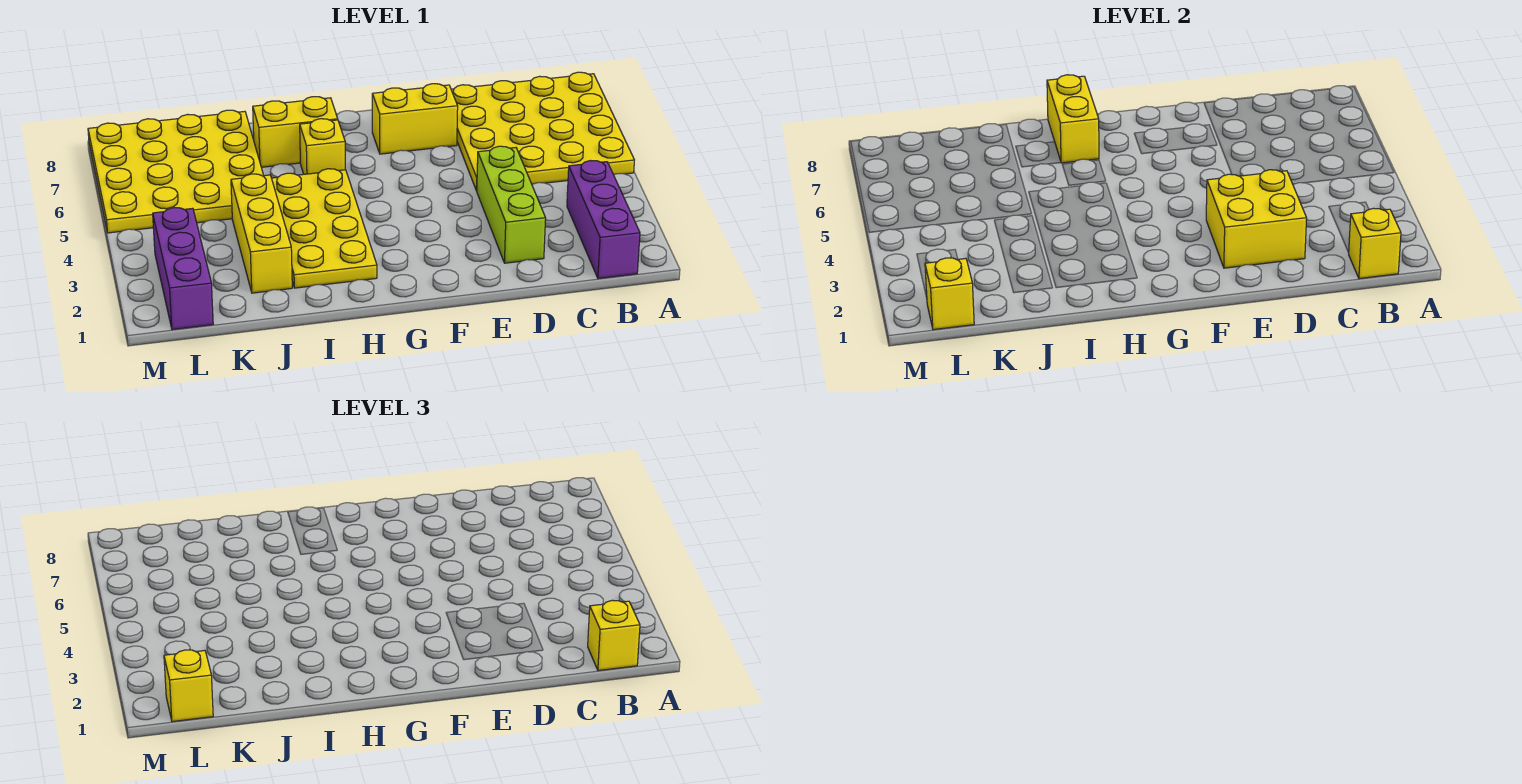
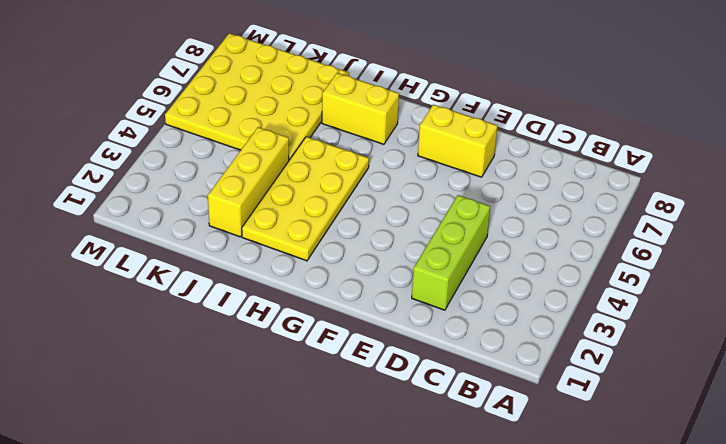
none -> yellow plate A5:D8 level 1
none -> purple brick B1:B3 level 1
none -> yellow brick H6 level 1

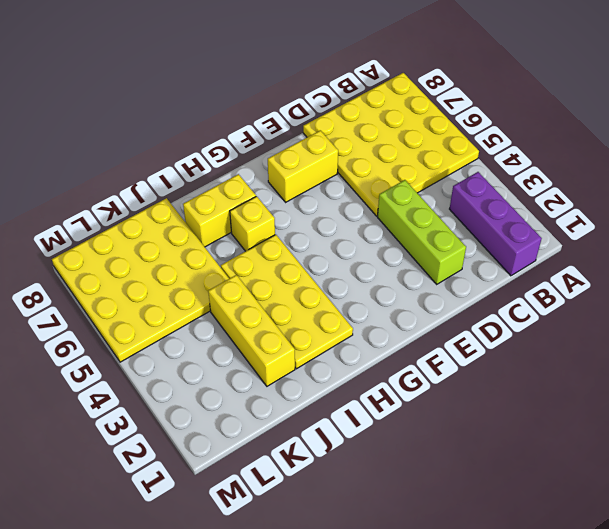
none -> purple brick L1:L3 level 1
none -> yellow brick B1 level 2
none -> yellow brick D2:E3 level 2

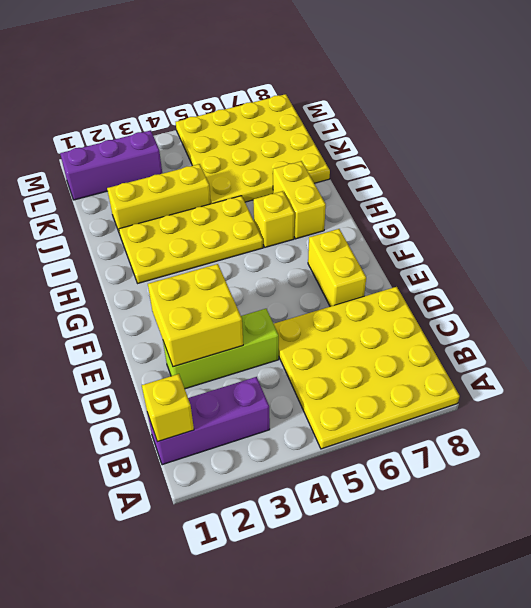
none -> yellow brick H7:H8 level 2
none -> yellow brick L1 level 2
none -> yellow brick B1 level 3

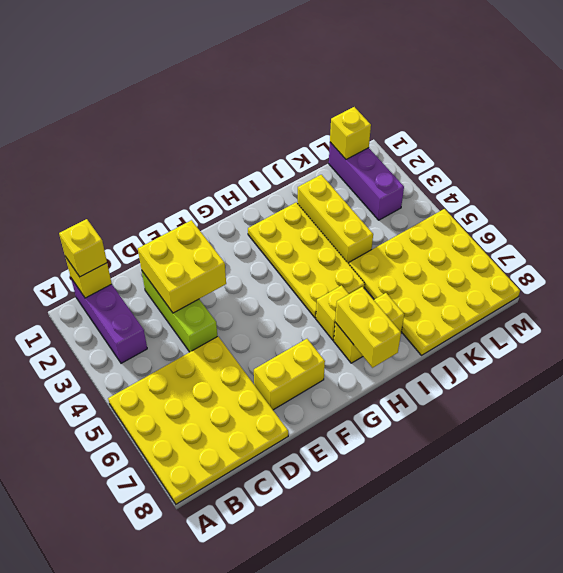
none -> yellow brick L1 level 3

